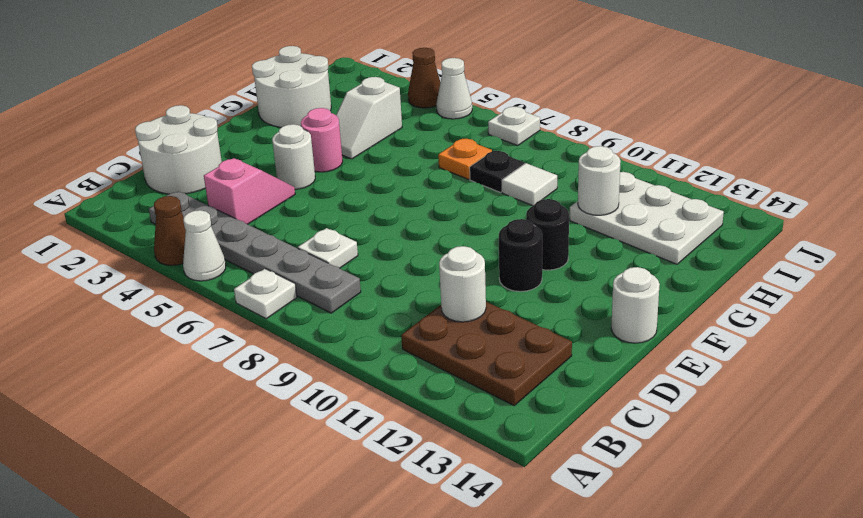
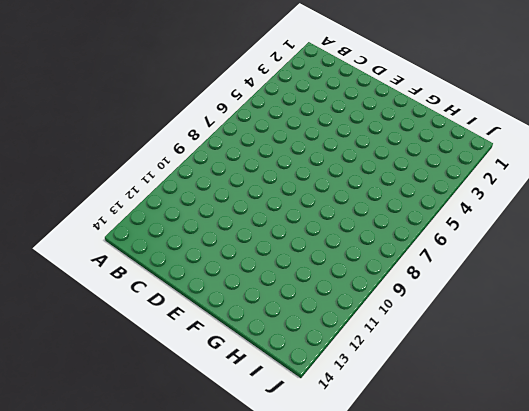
none -> brown cone A4 level 1
none -> white cone A5 level 1
none -> white plate A7 level 1

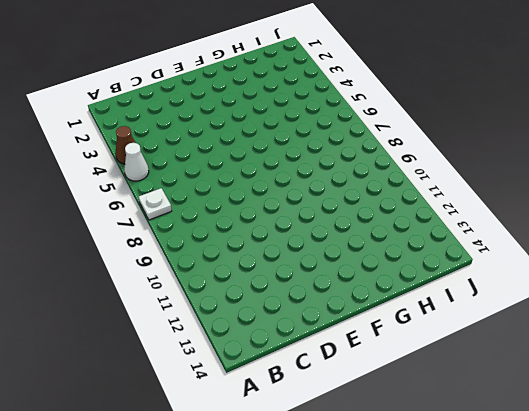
none -> grey plate B3:B8 level 1
none -> brown plate B11:C13 level 1
none -> white round brick C1:D2 level 1

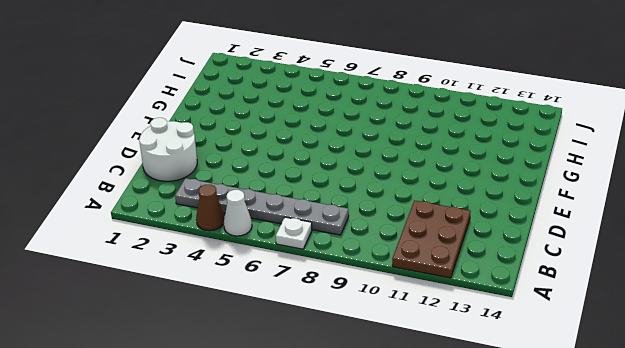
brown plate A11:C12 level 1 -> brown plate B11:C13 level 1
none -> pink slope C4:D4 level 1 top C
none -> white plate C7 level 1
none -> white round brick E4 level 1

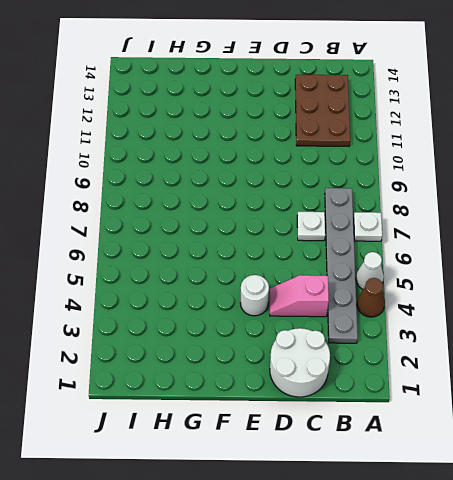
none -> black round brick E11 level 1
none -> white round brick E14 level 1
none -> pink round brick F4 level 1

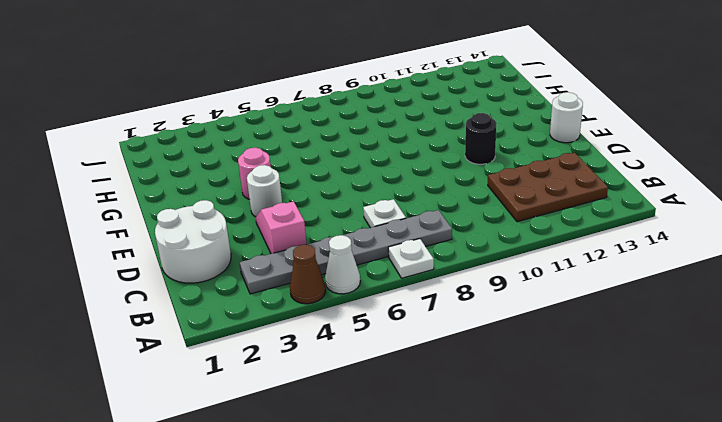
none -> black round brick F11 level 1
none -> white round brick G1:H2 level 1
none -> white slope G4:H4 level 1 top H

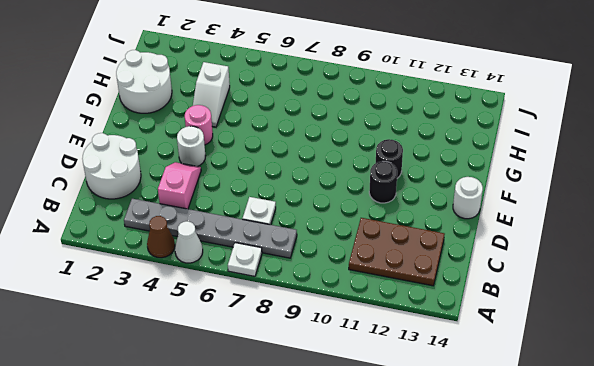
none -> orange plate H7 level 1
none -> black plate H8 level 1
none -> white tile H9 level 1

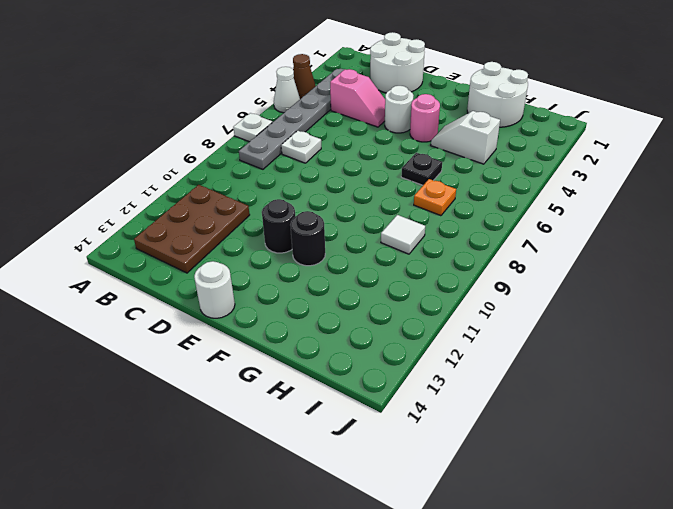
black plate G6 level 1 -> black plate H8 level 1
none -> white plate H11:I13 level 1
none -> brown cone J4 level 1
none -> white cone J5 level 1

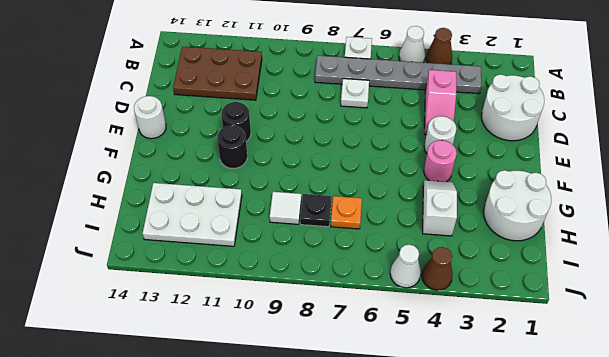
none -> white plate J7 level 1
none -> white round brick C11 level 2
none -> white round brick H11 level 2

